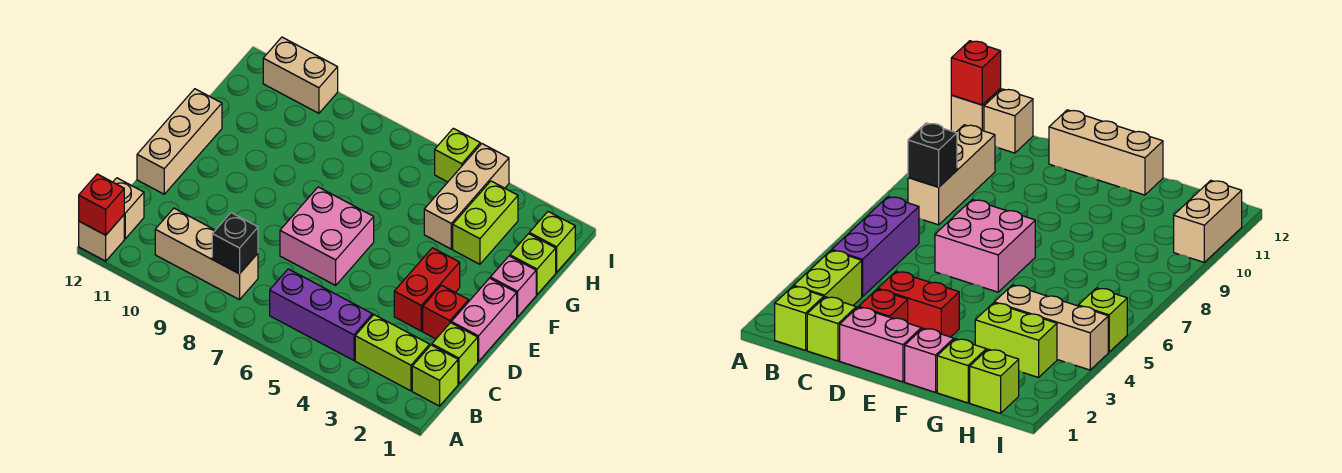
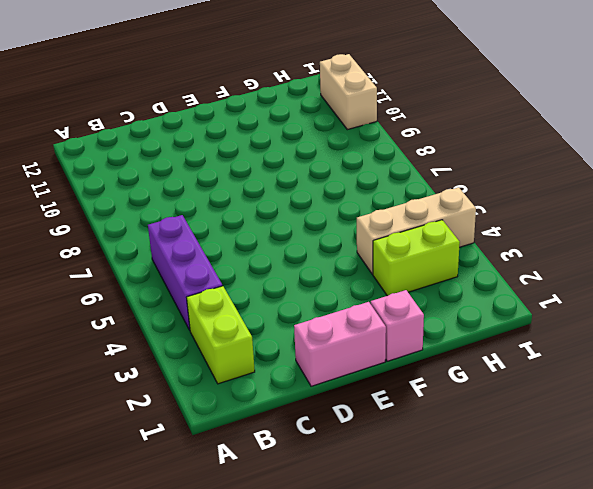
none -> tan brick A12 level 1
none -> lime brick B1 level 1
none -> tan brick B8:B10 level 1

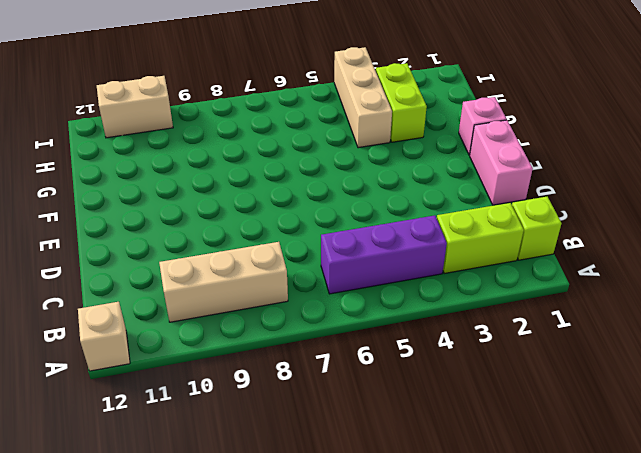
none -> tan brick B12 level 1
none -> lime brick C1 level 1
none -> red brick D2 level 1

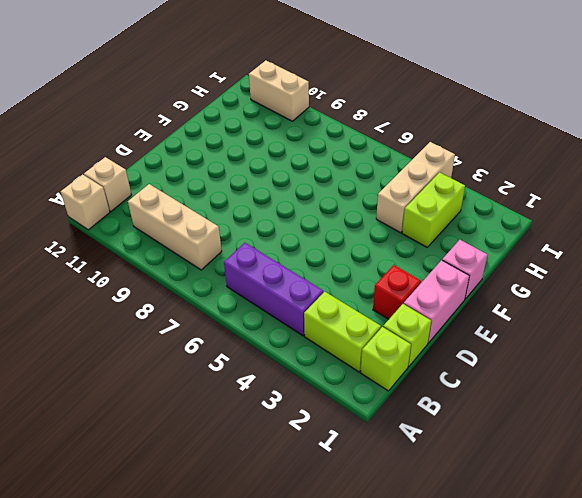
none -> red brick D3:E3 level 1
none -> pink brick D6:E7 level 1
none -> tan brick D12:F12 level 1

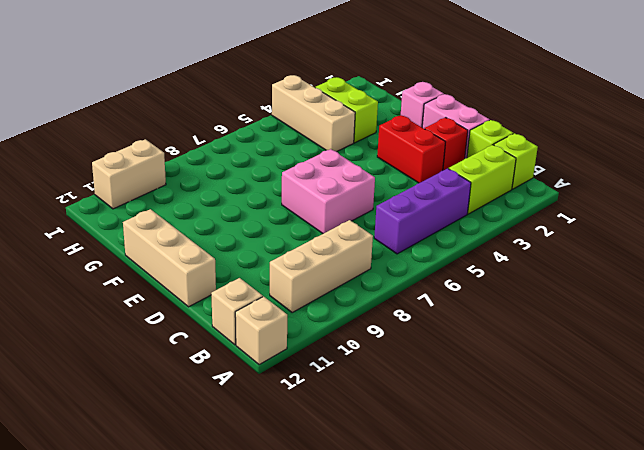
none -> lime brick G1 level 1
none -> lime brick H1 level 1
none -> lime brick I5 level 1

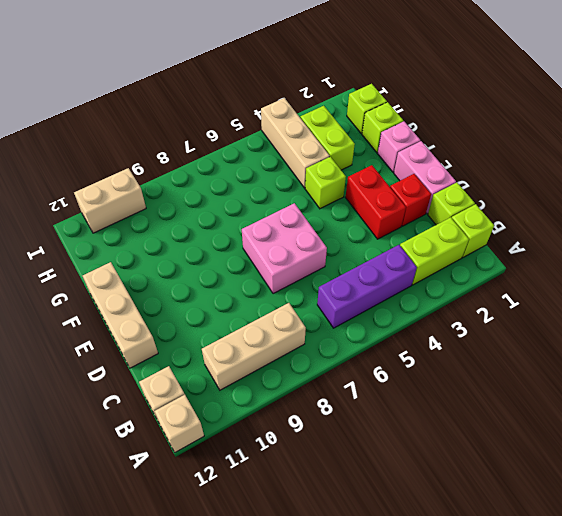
lime brick F4 level 1 -> lime brick I5 level 1
none -> red brick A12 level 2
none -> black brick B8 level 2

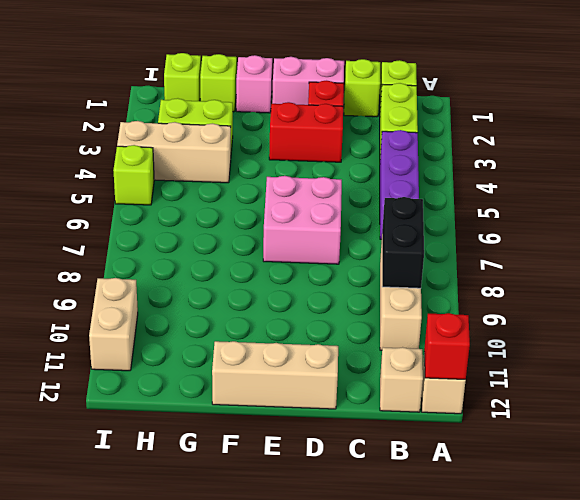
black brick B8:B9 level 2 -> black brick B8 level 2

